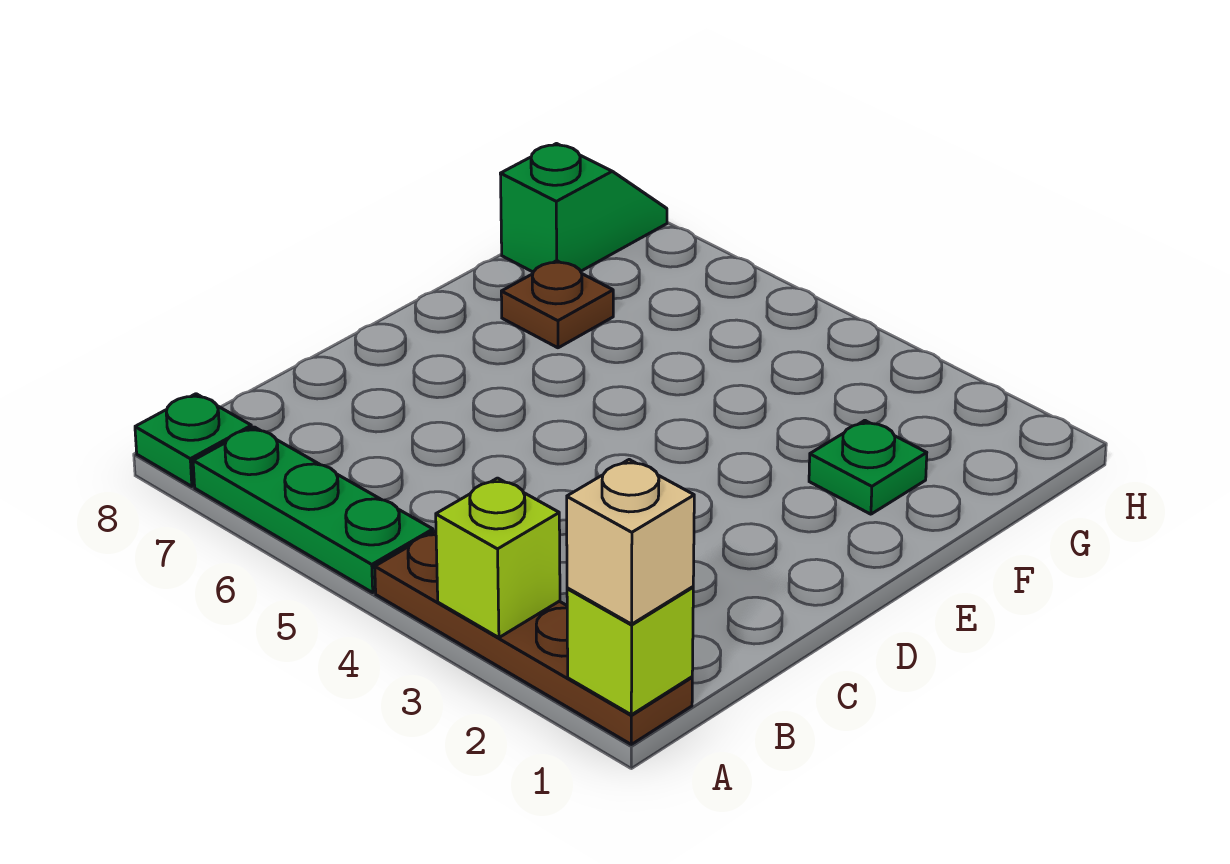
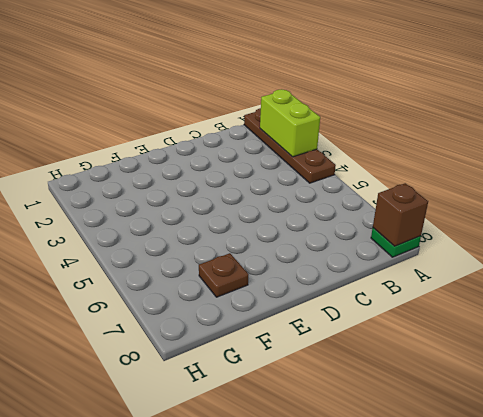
lime brick A2:A3 level 2 -> lime brick A3 level 2
brown brick A8 level 2 -> none
none -> green plate A5:A7 level 1
none -> green plate F2 level 1

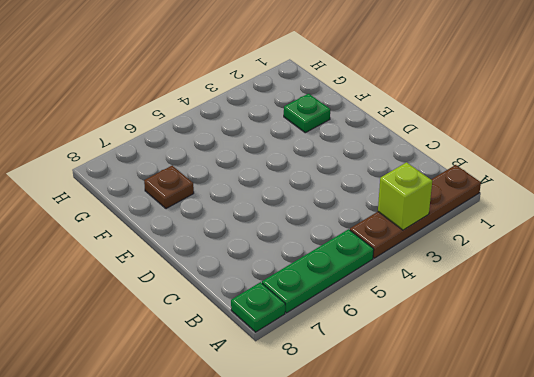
none -> green slope G8:H8 level 1 top G
none -> lime brick A1 level 2

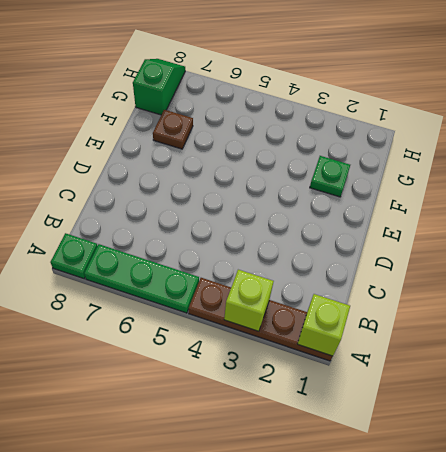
none -> tan brick A1 level 3

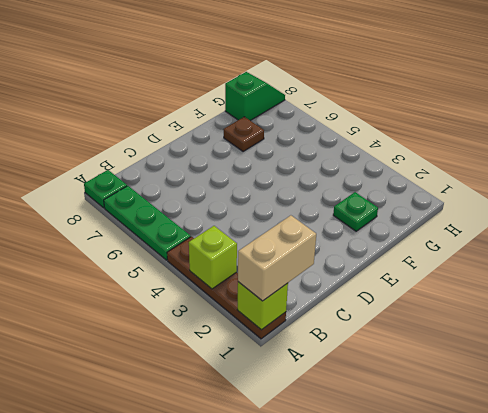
tan brick A1:B1 level 3 -> tan brick A1 level 3

